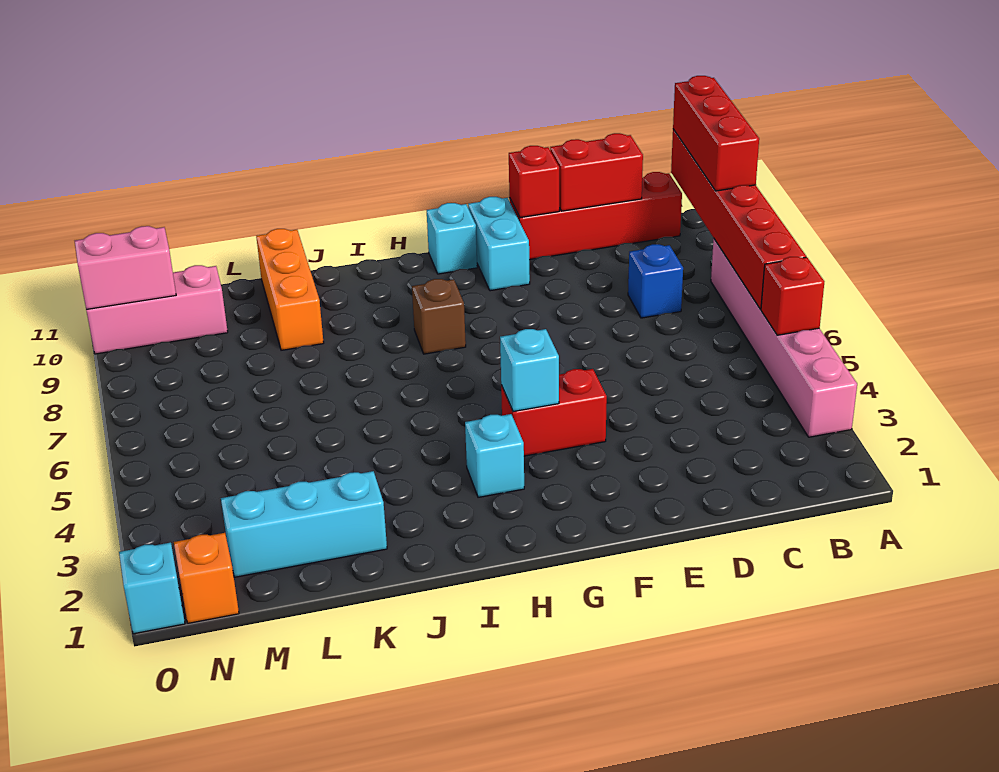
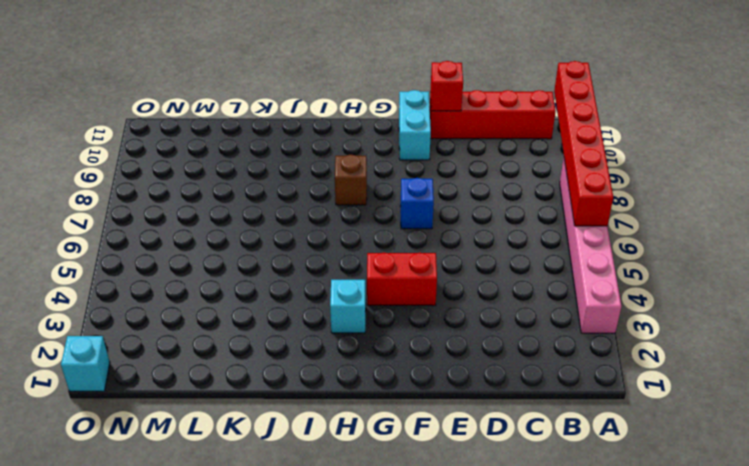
blue brick F7 level 1 -> blue brick C8 level 1
none -> cyan brick G11 level 1
none -> cyan brick K2:M2 level 1
none -> orange brick K9:K11 level 1

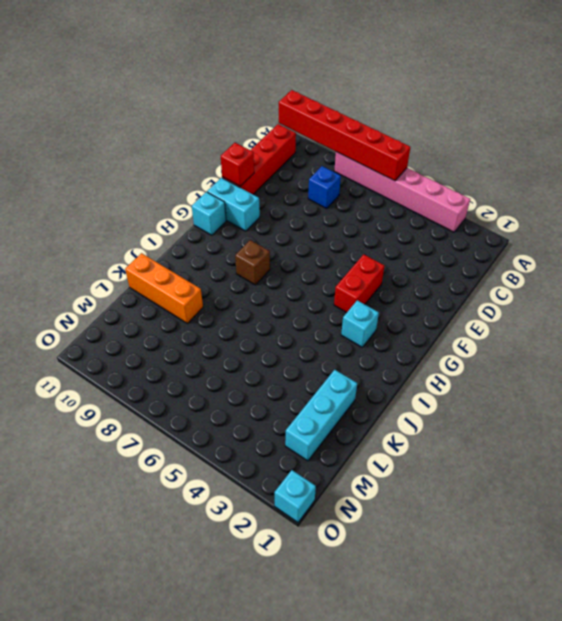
none -> pink brick M10:O10 level 1
none -> orange brick N1 level 1
none -> red brick A5 level 2

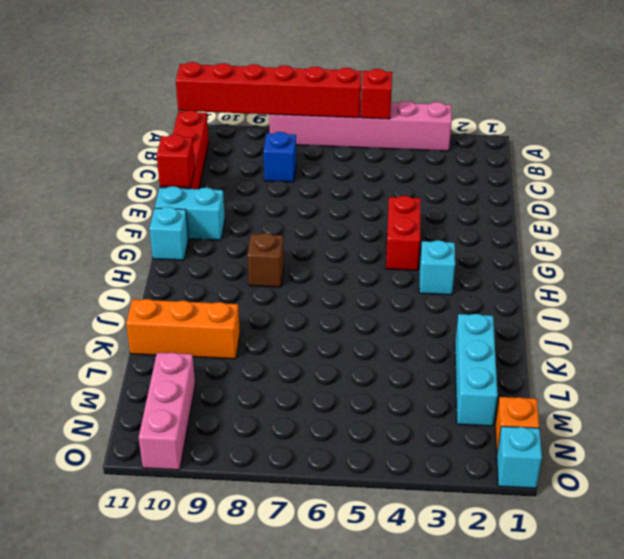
none -> red brick C11:D11 level 2
none -> cyan brick G4 level 2
none -> pink brick N10:O10 level 2

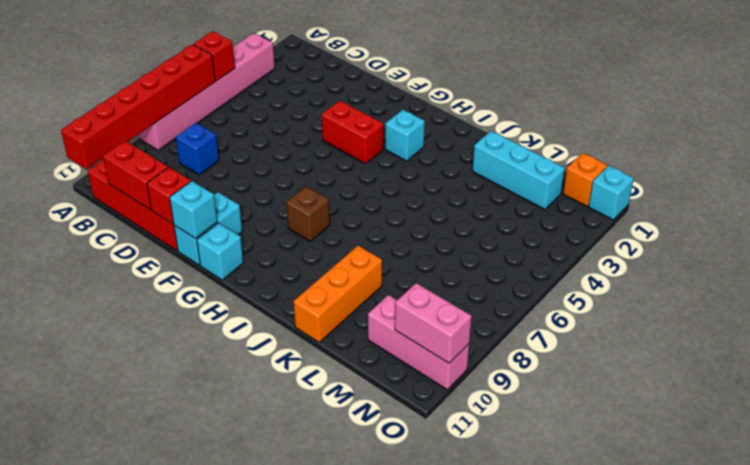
cyan brick F11 level 2 -> cyan brick G4 level 2
none -> red brick A9:A11 level 3

